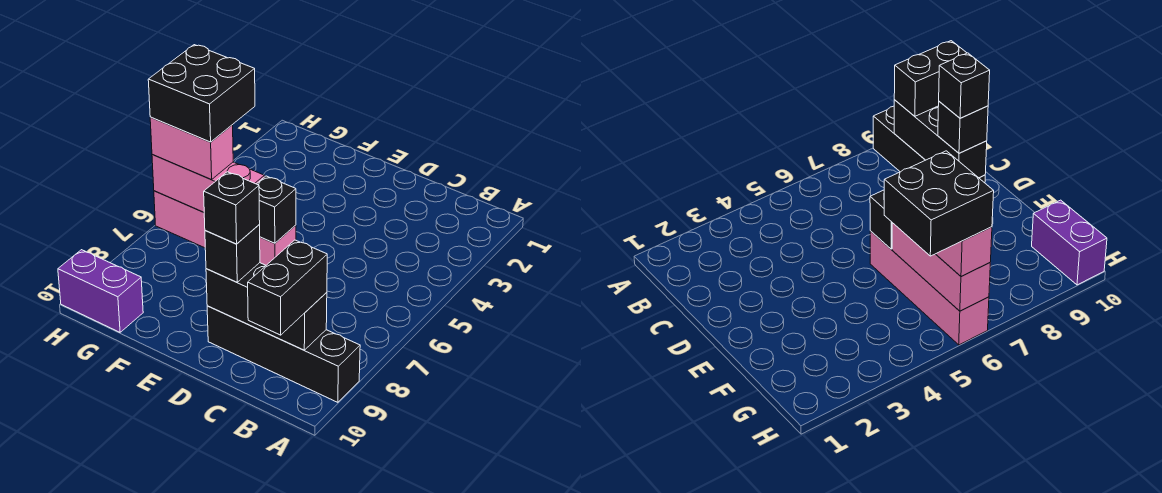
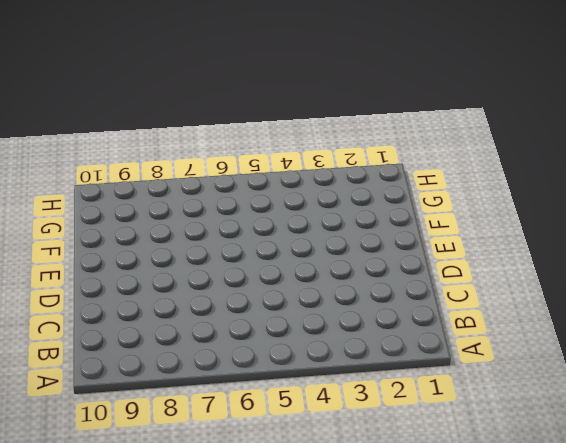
none -> black brick A9:D9 level 1
none -> pink brick E6:H6 level 1

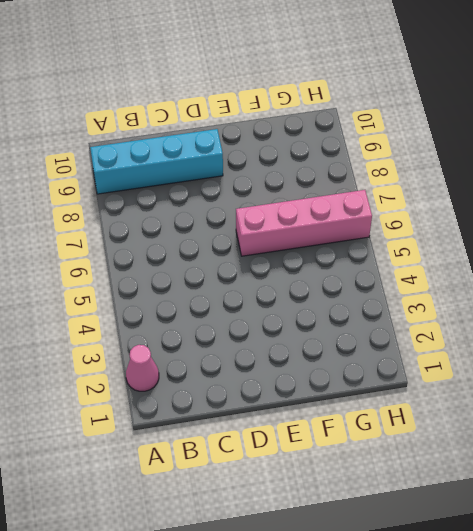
pink cone A2 level 1 -> none
cyan brick A9:D9 level 1 -> black brick A9:D9 level 1
none -> purple brick G10:H10 level 1
none -> black brick B9:D9 level 2

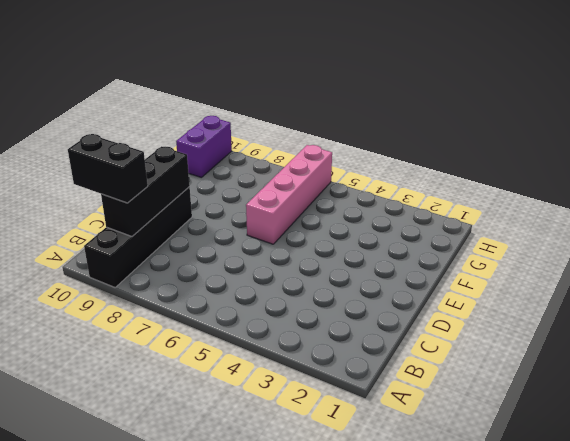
none -> black brick E6 level 2
none -> pink brick F6:H6 level 2

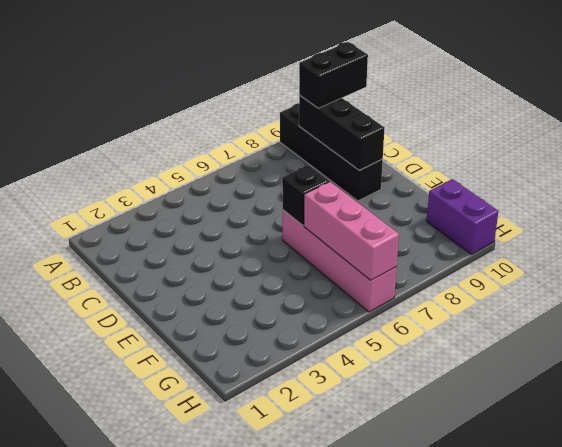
none -> black brick D9 level 3
none -> pink brick G6:H6 level 3

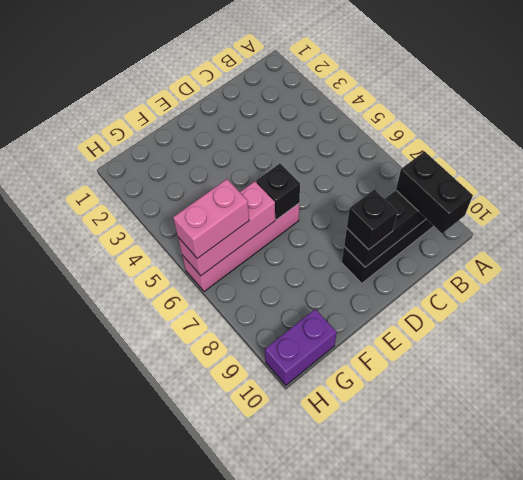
none -> black brick D9 level 4
none -> black brick G5:H6 level 4

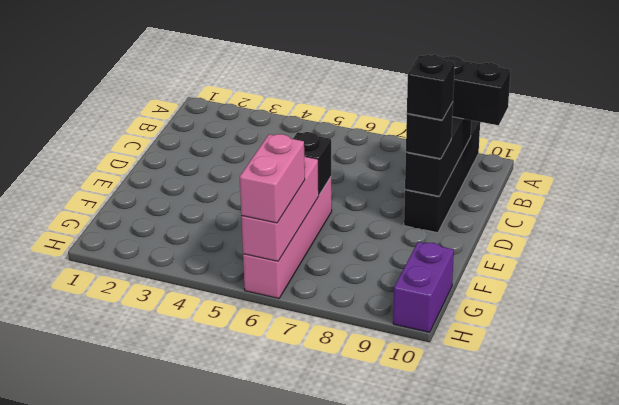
none -> black brick G5:H6 level 4

